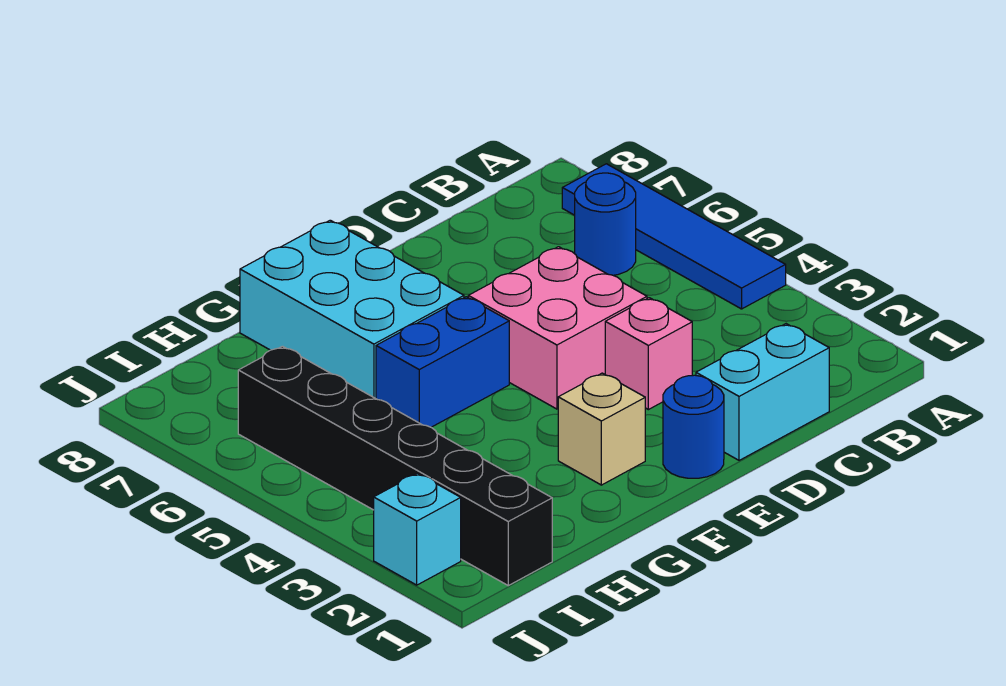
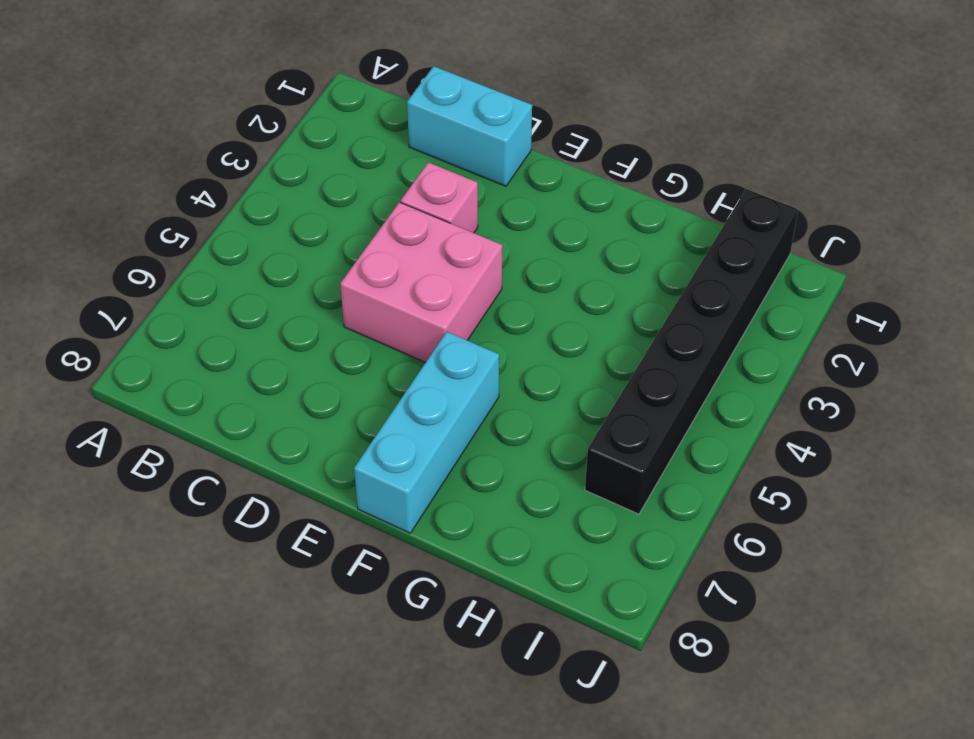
cyan brick F6:F8 level 1 -> cyan brick F6:G8 level 1
none -> blue tile A4:A7 level 1
none -> blue round brick B6 level 1

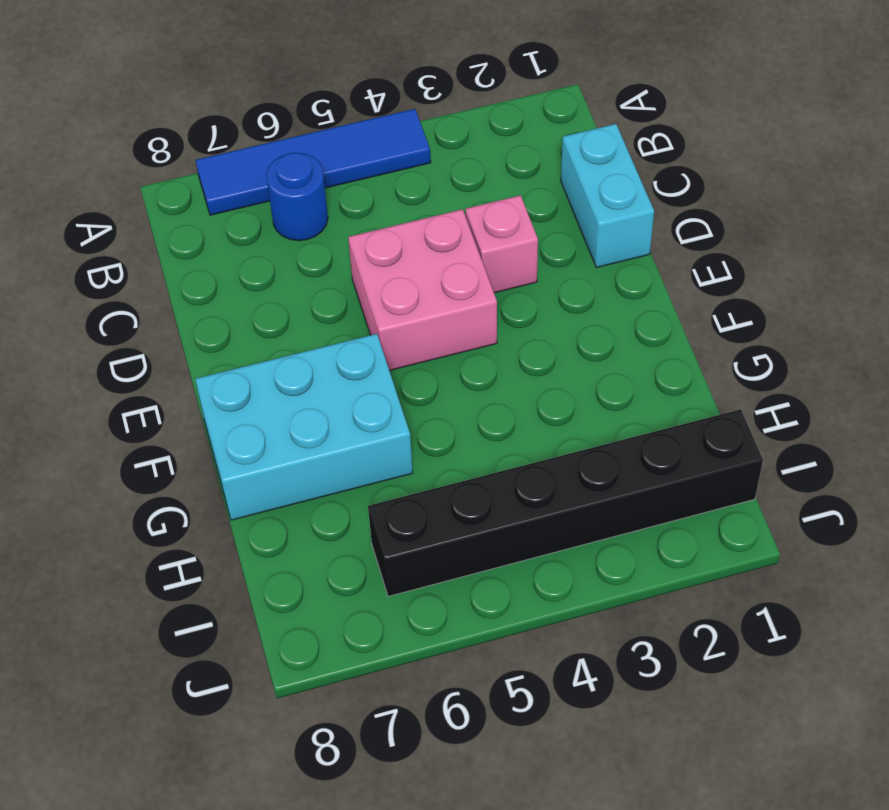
none -> blue round brick E1 level 1
none -> tan brick F2 level 1

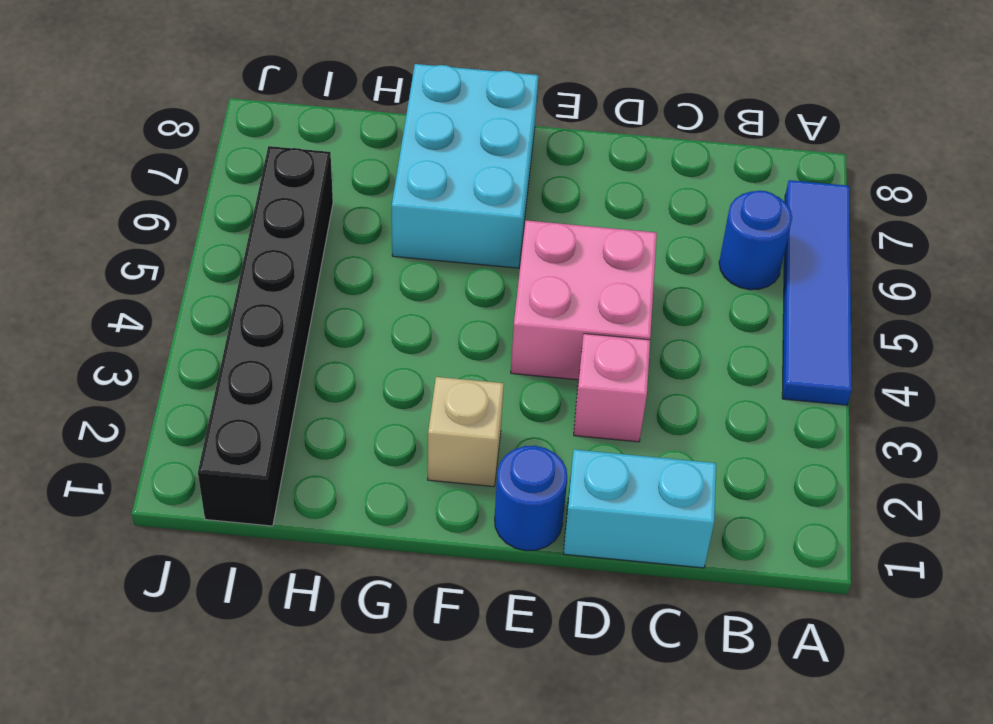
none -> blue brick F5:G5 level 1
none -> cyan brick J2 level 1

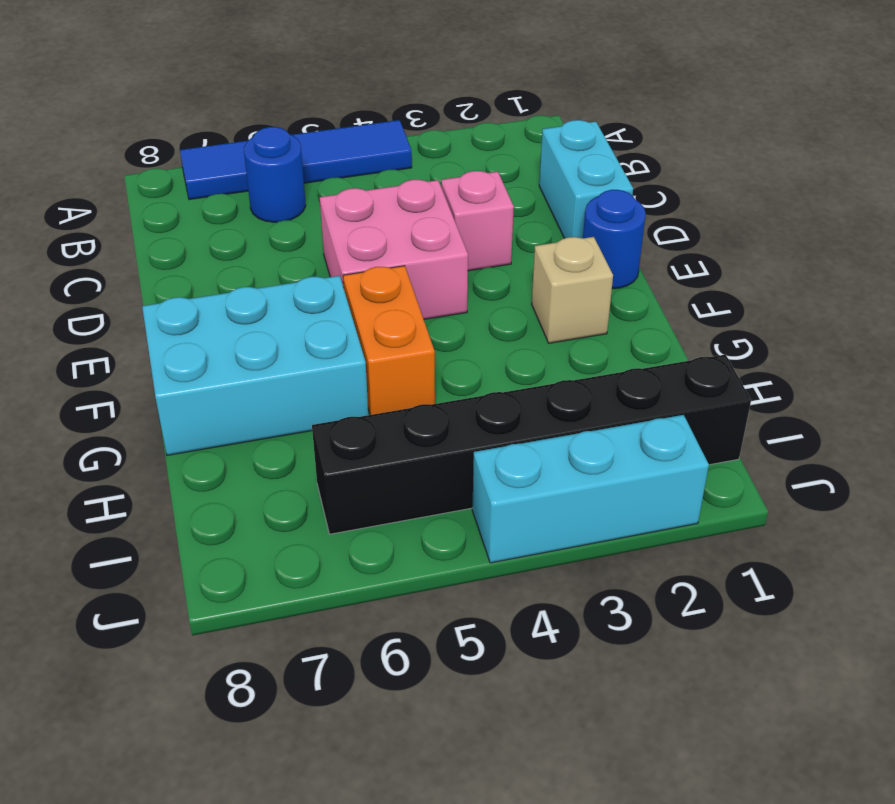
orange brick F5:G5 level 1 -> blue brick F5:G5 level 1
cyan brick J2:J4 level 1 -> cyan brick J2 level 1

